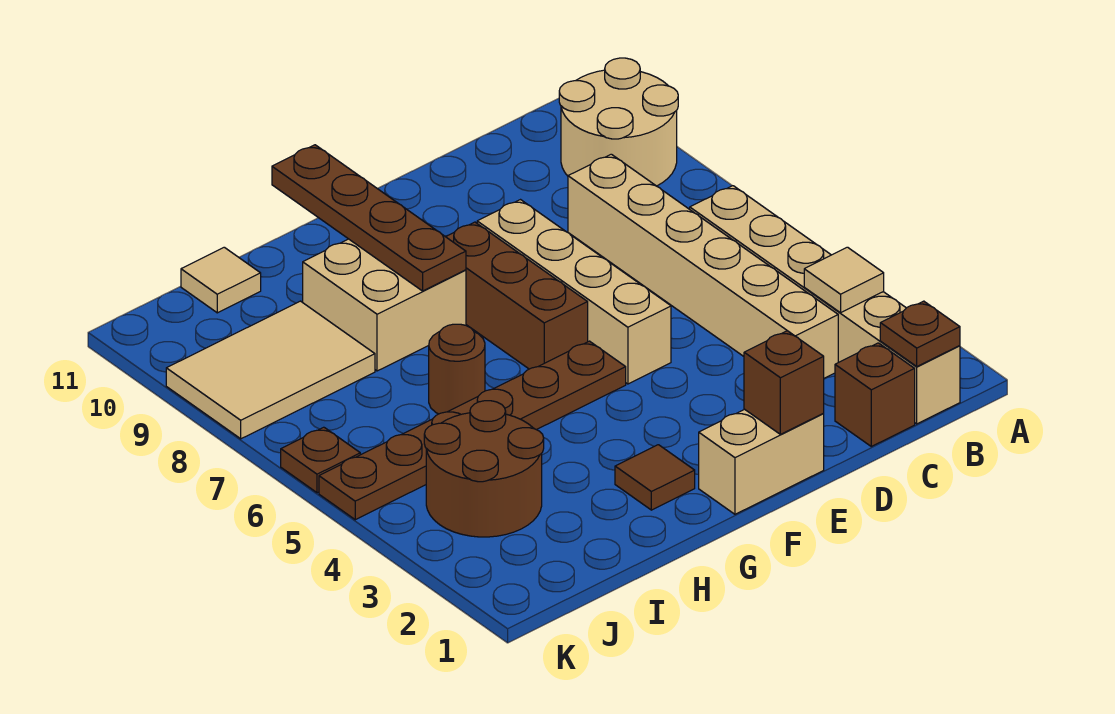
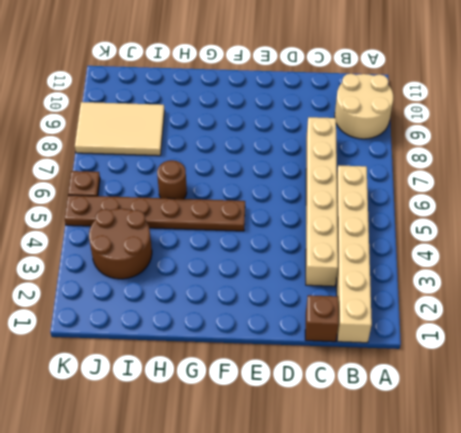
none -> tan brick E1:F1 level 1
none -> tan brick E5:E8 level 1
none -> brown brick F6:F8 level 1

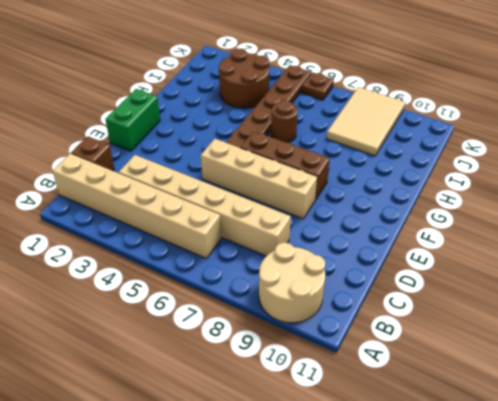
green brick E1:F1 level 1 -> tan brick E1:F1 level 1
none -> brown tile G2 level 1
none -> tan brick G8:H9 level 1
none -> tan tile I11 level 1

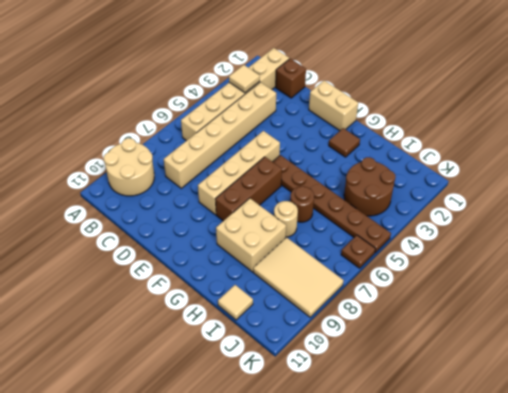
tan round brick H7 level 1 -> none
none -> brown plate B1 level 2
none -> brown brick E1 level 2
none -> brown plate G8:G11 level 2

